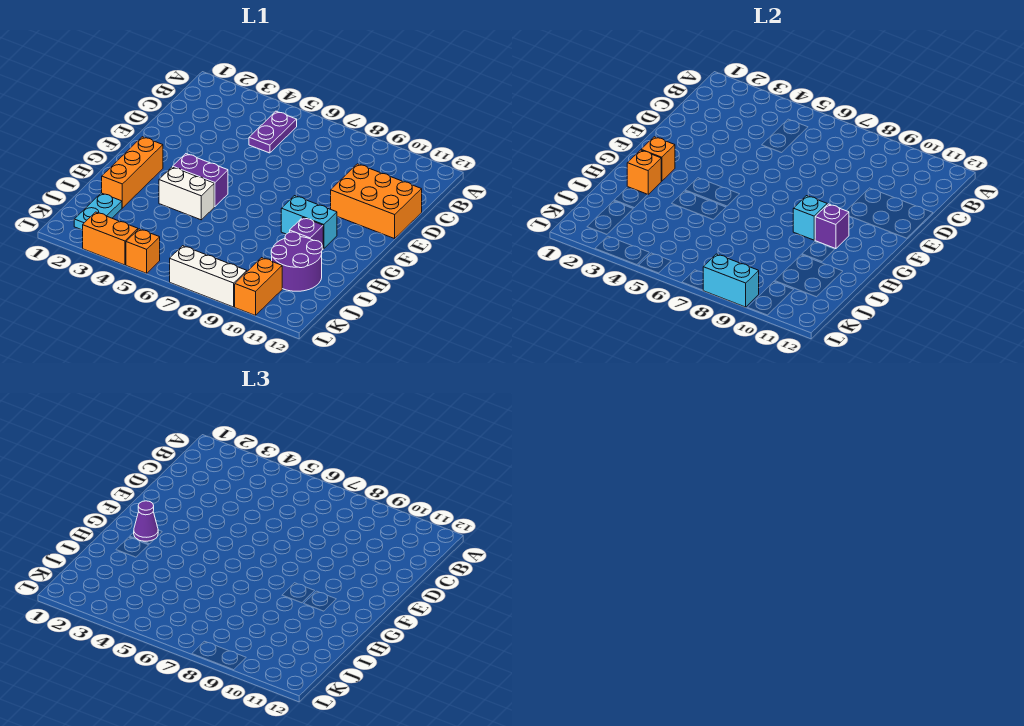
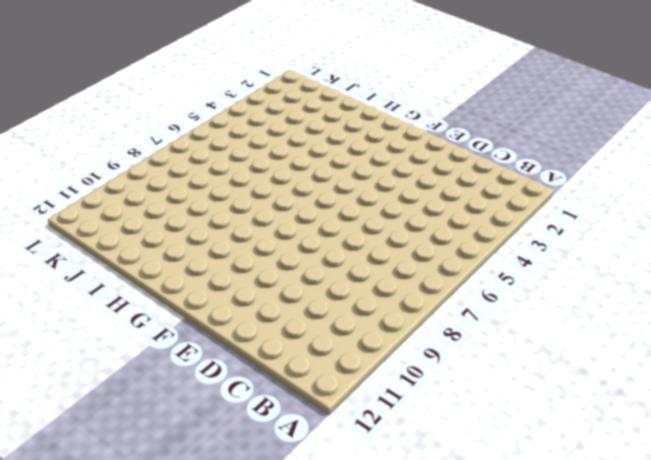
none -> purple plate B5:C5 level 1
none -> orange brick D10:E12 level 1
none -> orange brick G2:I2 level 1

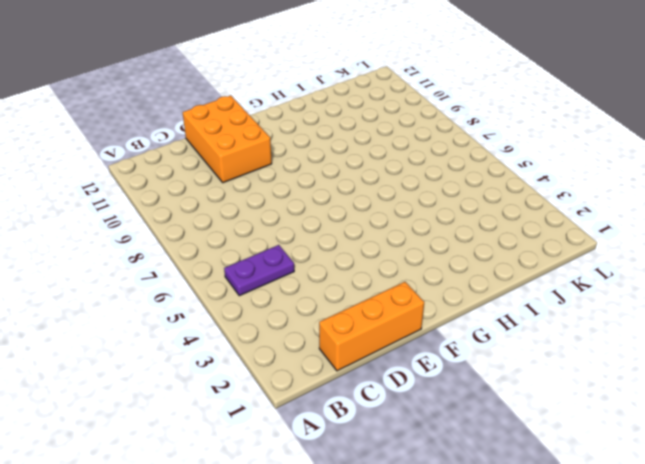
orange brick C1:E1 level 1 -> orange brick G2:I2 level 1
none -> purple brick G4:G5 level 1
none -> cyan brick G9:G10 level 1
none -> white brick H4:H5 level 1

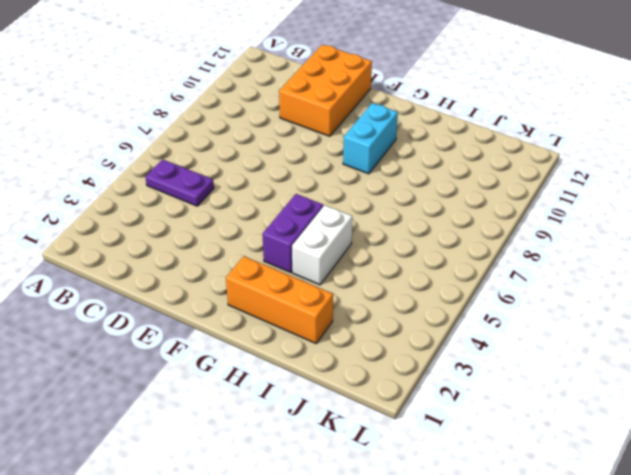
none -> purple brick H10 level 1
none -> purple round brick I10:J11 level 1
none -> cyan plate J2:K2 level 1

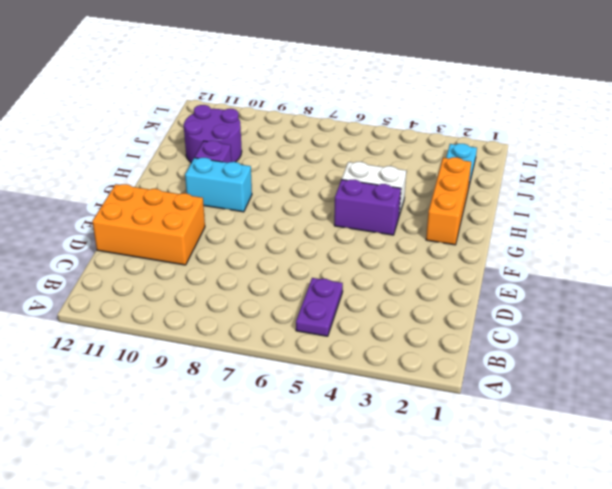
none -> orange brick K10:L10 level 1
none -> orange brick L3:L4 level 1
none -> orange brick L5 level 1

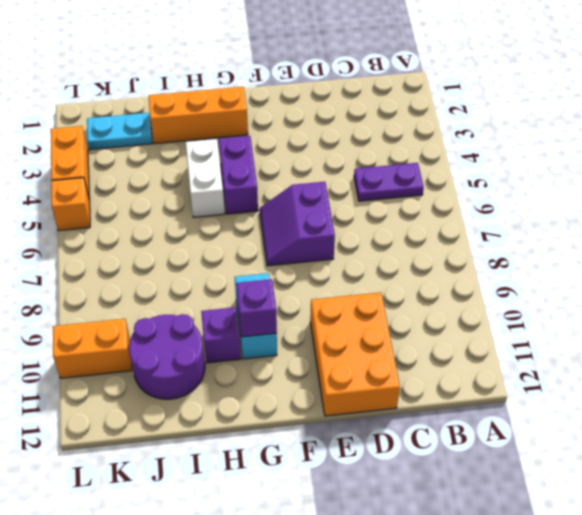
purple slope E6:F7 level 1 top E -> none
none -> white brick L7:L9 level 1
none -> orange brick G2 level 2
none -> cyan brick G9 level 2

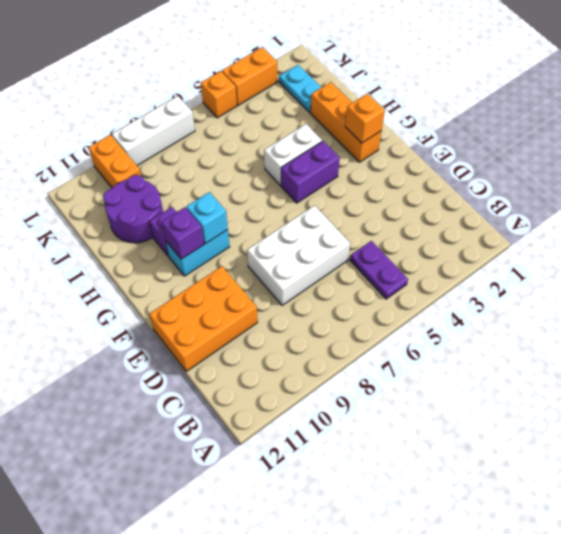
white brick D6:E8 level 1 -> none
none -> orange brick H2 level 2
none -> cyan brick L8:L9 level 2
none -> purple cone G2 level 3

